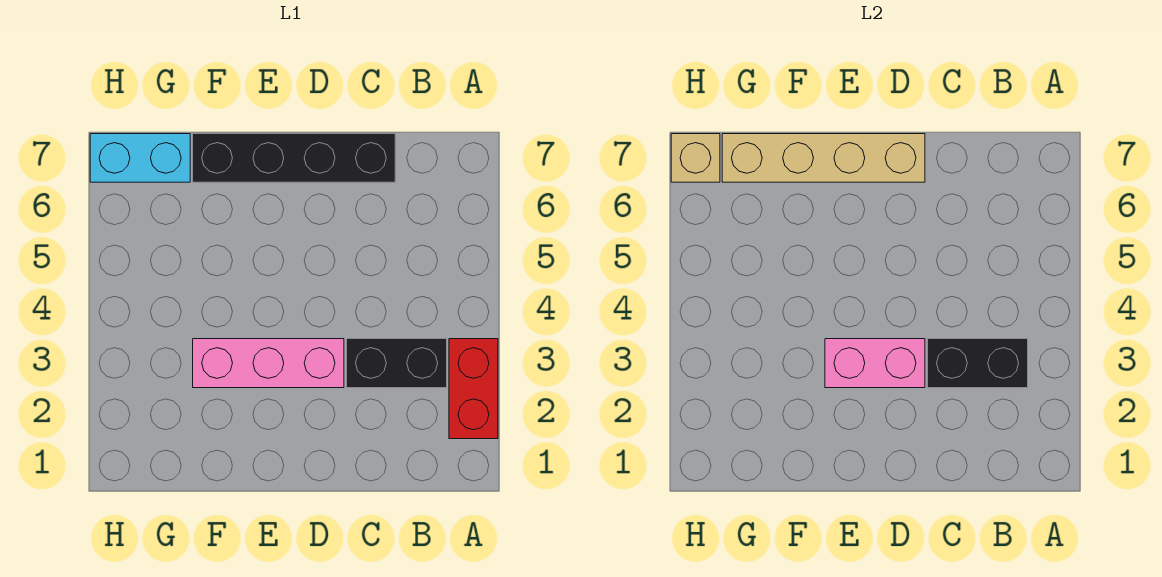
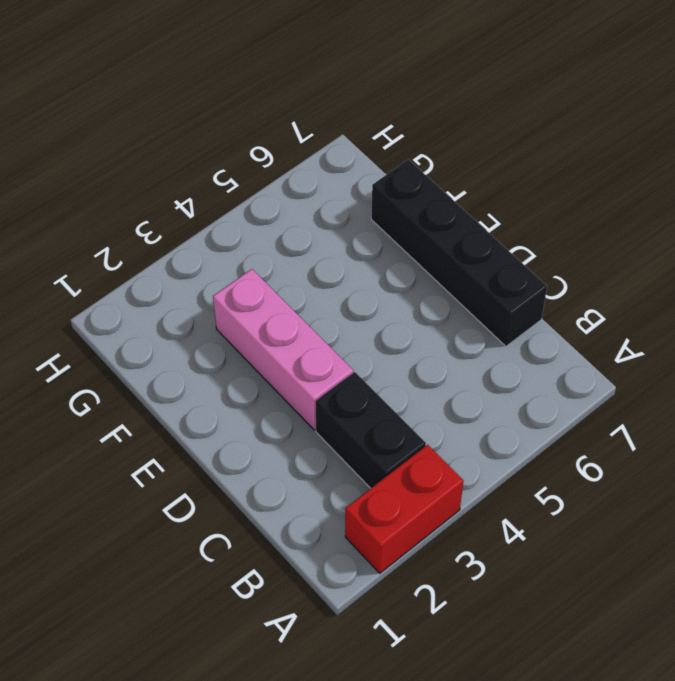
none -> cyan brick G7:H7 level 1
none -> black brick B3:C3 level 2

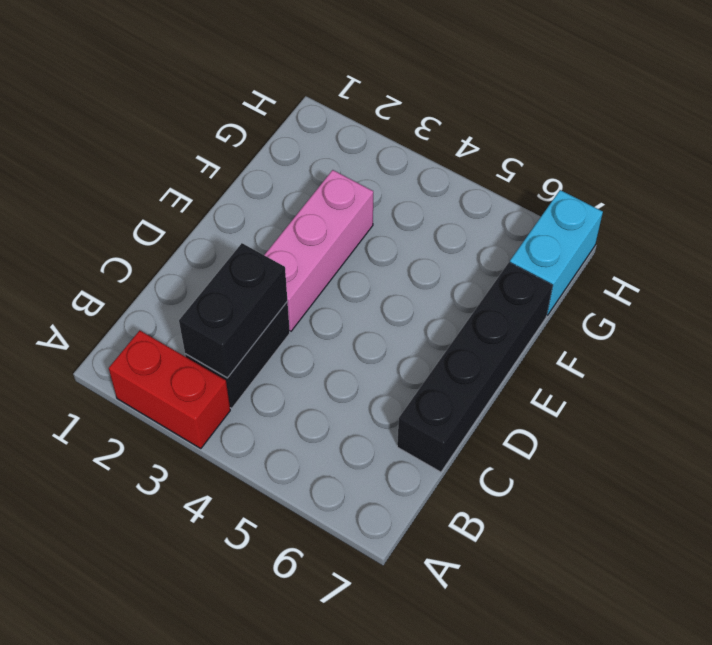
none -> pink brick D3:E3 level 2
none -> tan brick D7:G7 level 2

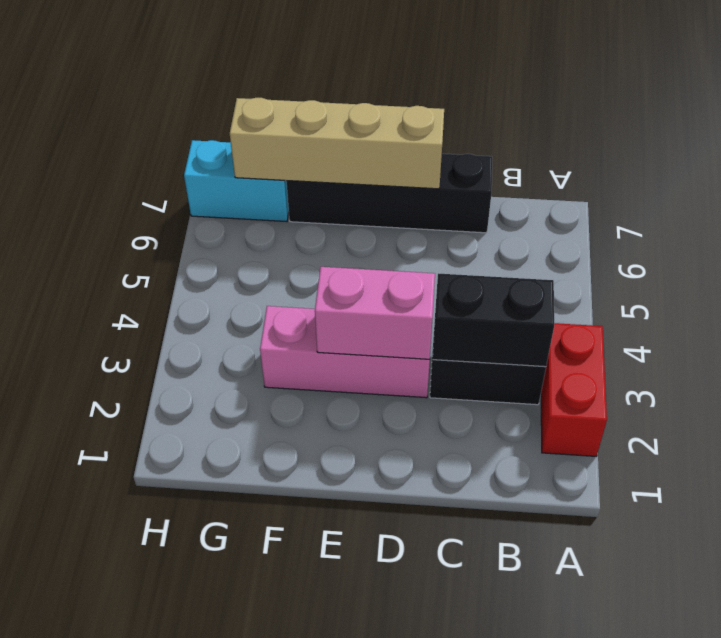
none -> tan brick H7 level 2

